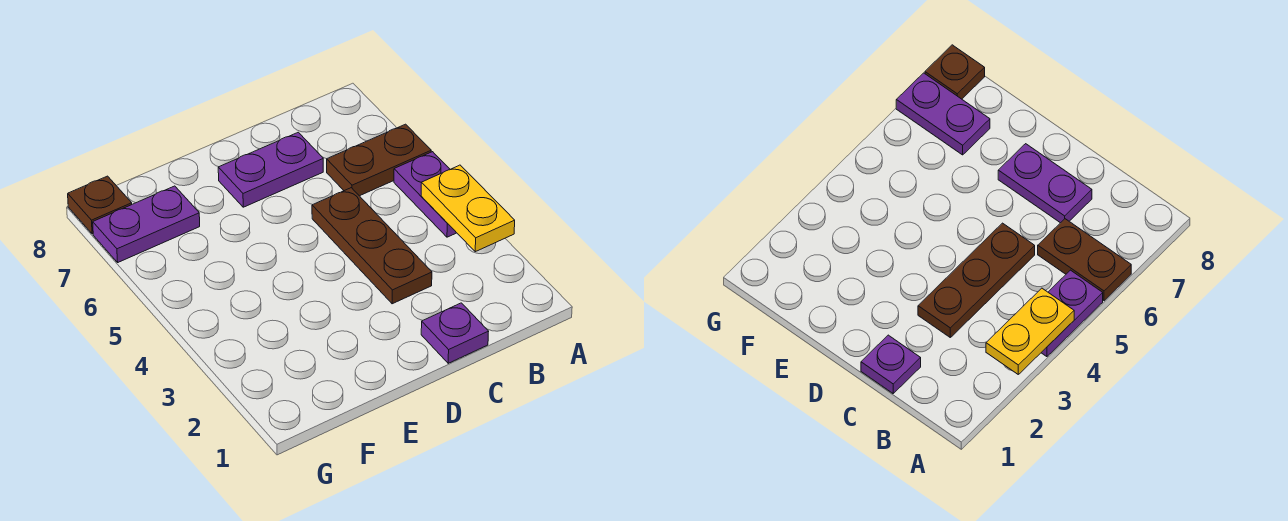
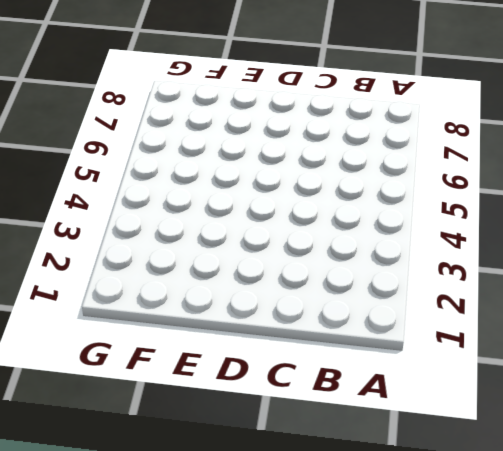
none -> purple plate A4:A5 level 1
none -> brown plate A6:B6 level 1

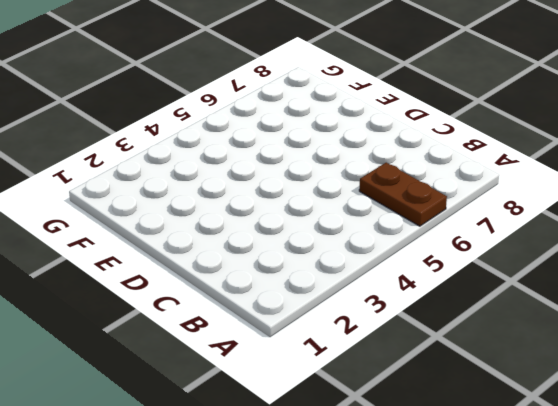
none -> purple plate A4:A5 level 1
none -> purple plate C1 level 1

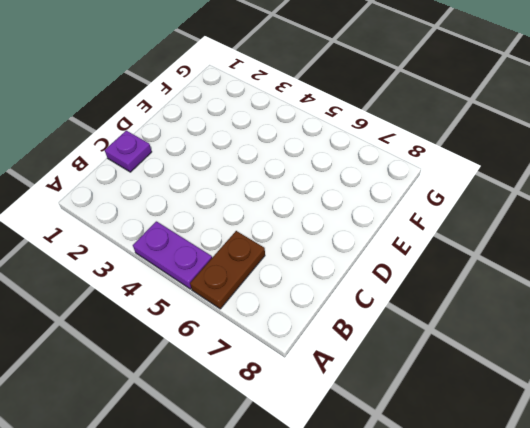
none -> brown plate C3:C5 level 1
none -> purple plate C7:D7 level 1

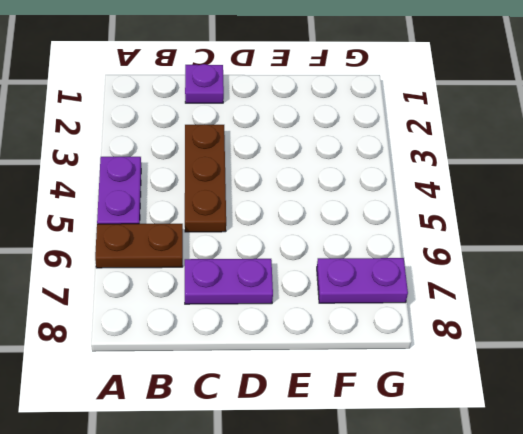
none -> brown plate G8 level 1
none -> yellow plate A3:A4 level 2

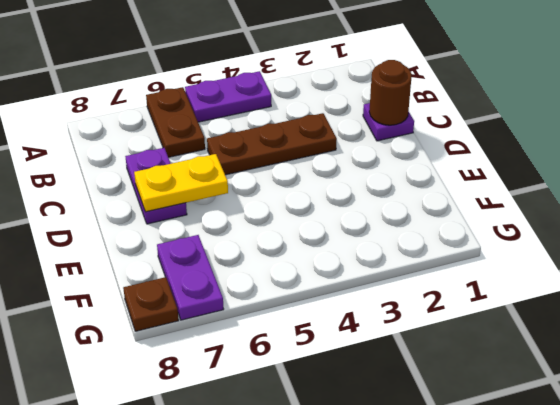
brown round brick C1 level 2 -> none
yellow plate D6:D7 level 2 -> yellow plate A3:A4 level 2

